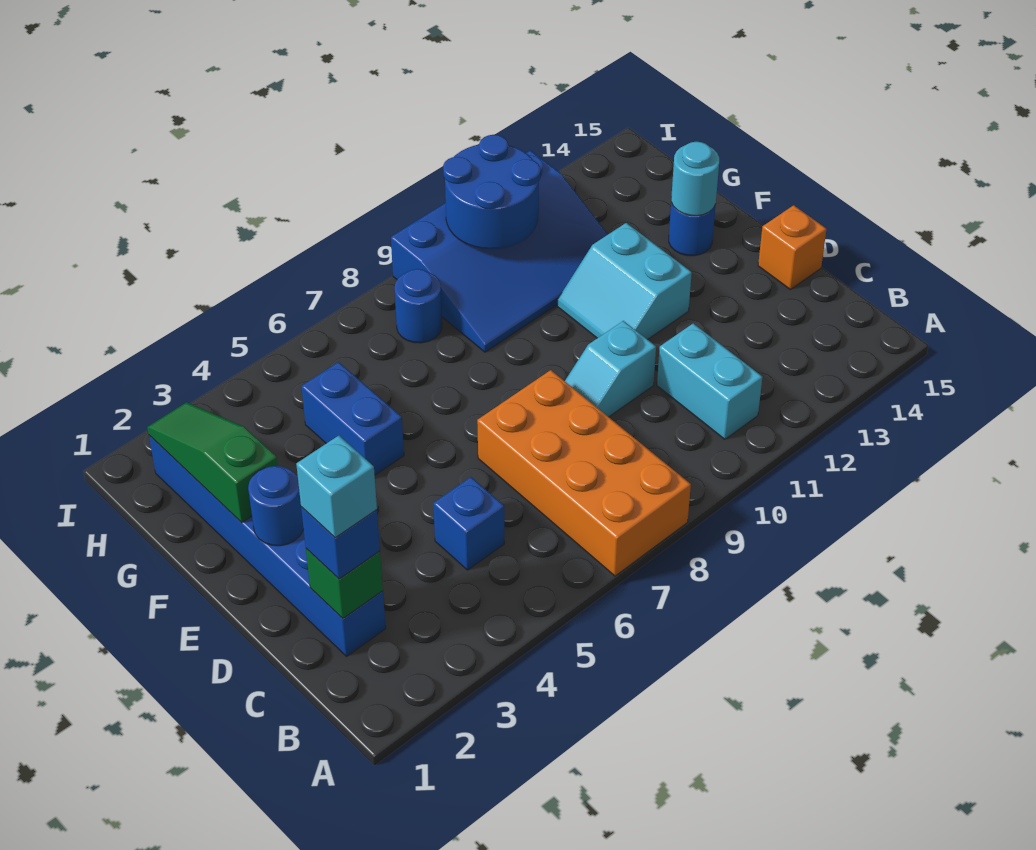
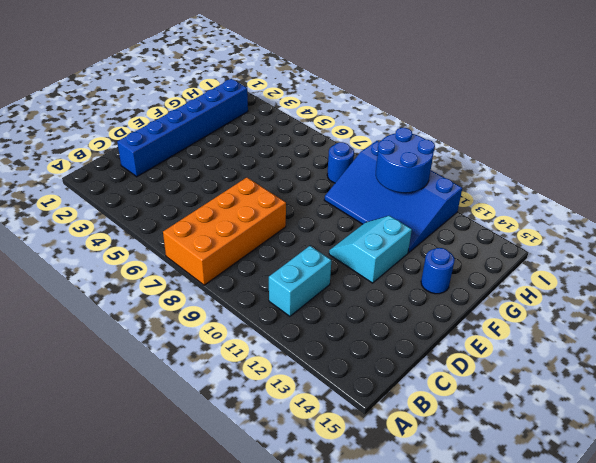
none -> blue brick C5 level 1
none -> cyan slope D9:D10 level 1 top 10
none -> orange brick D15 level 1

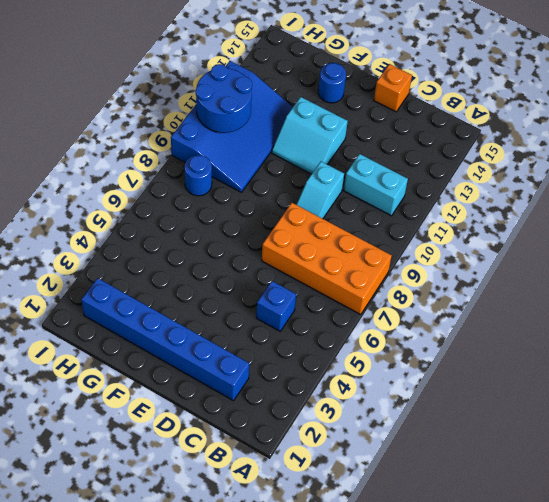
none -> blue brick F5:G5 level 1
none -> green brick C2 level 2
none -> blue round brick E2 level 2

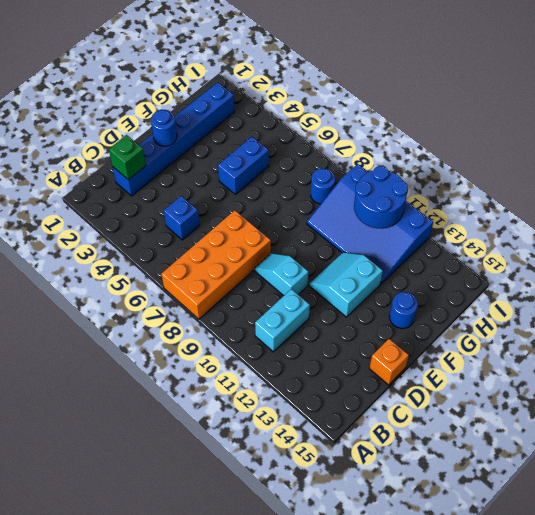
none -> green slope F2:H2 level 2 top F
none -> cyan round brick F14 level 2
none -> blue brick C2 level 3

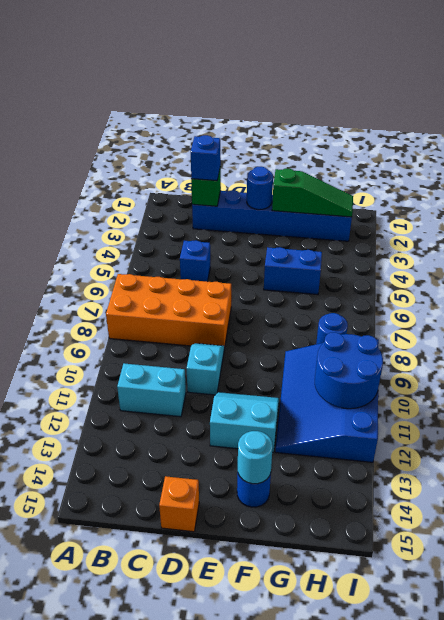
none -> cyan brick C2 level 4

